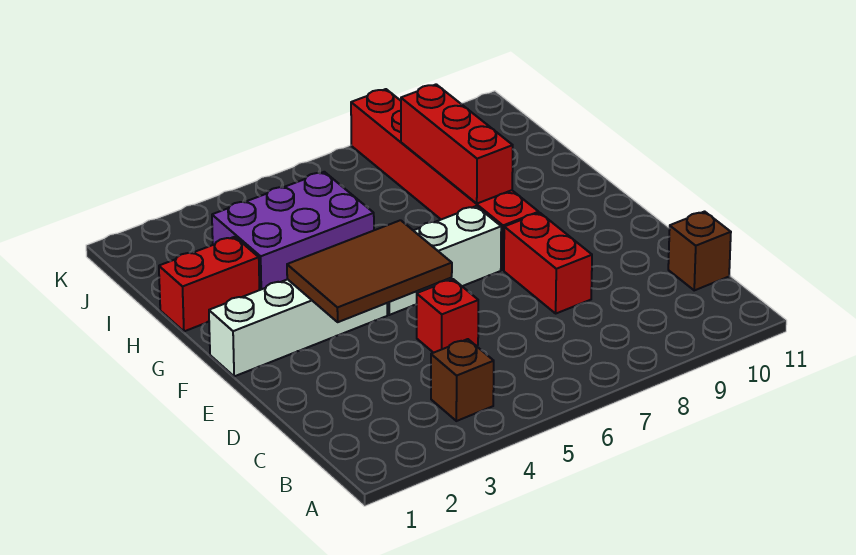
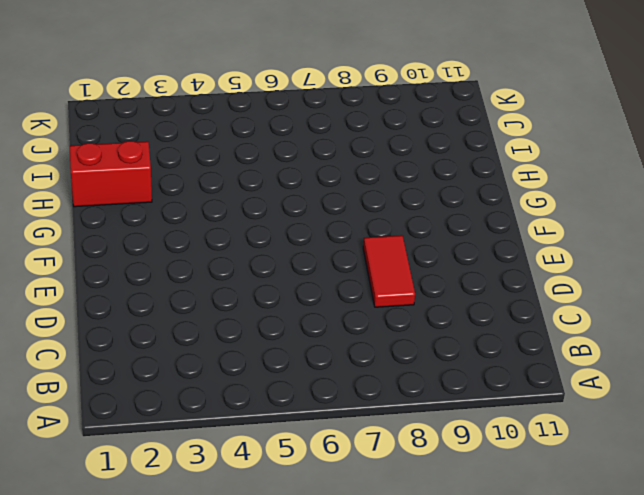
red tile D8:E8 level 1 -> red brick D8:E8 level 1
none -> brown brick B4 level 1
none -> brown brick C11 level 1

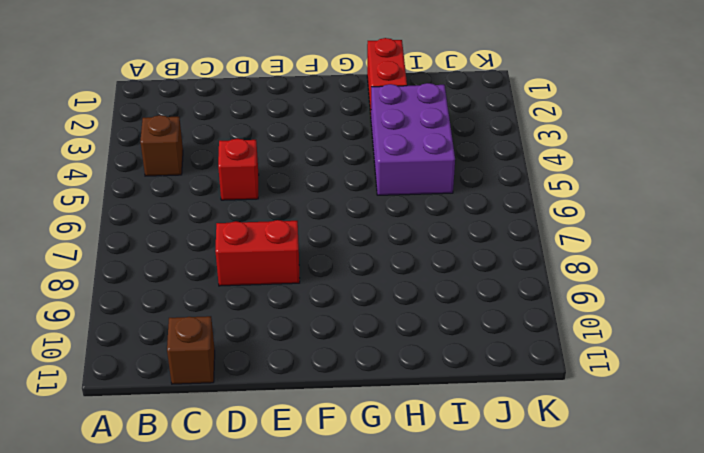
none -> white brick F1:F4 level 1
none -> white brick F5:F7 level 1

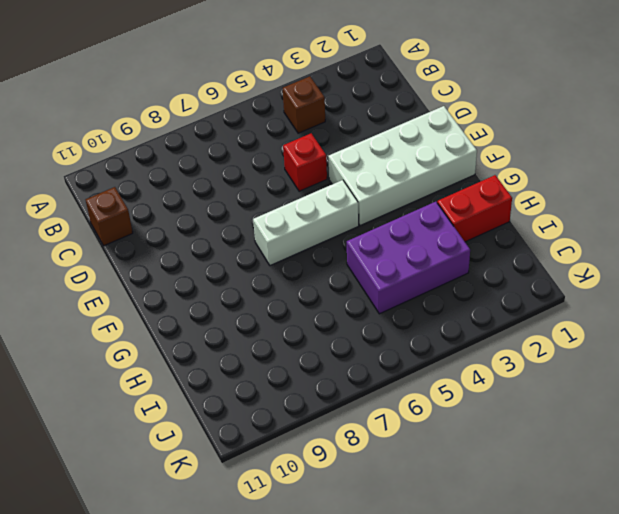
white brick E1:F4 level 1 -> white brick F1:F4 level 1
none -> red brick D8:E8 level 1
none -> red brick F8:K8 level 1

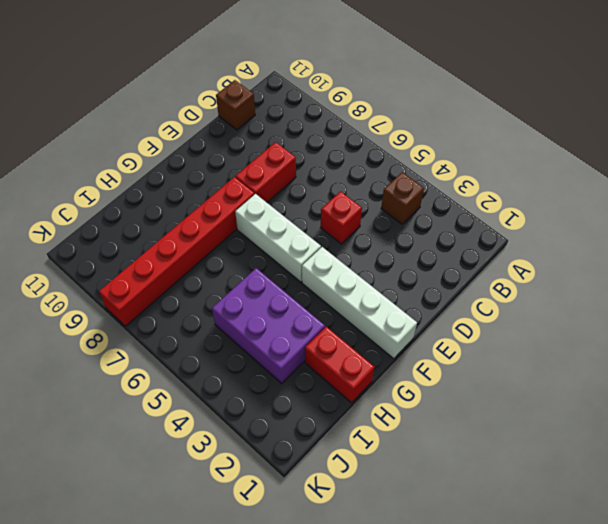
none -> brown tile E3:F5 level 2
none -> red brick G8:I8 level 2

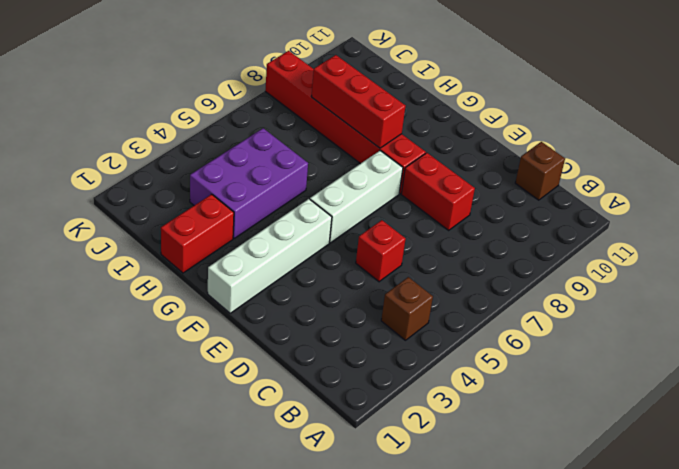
none -> brown tile E3:F5 level 2

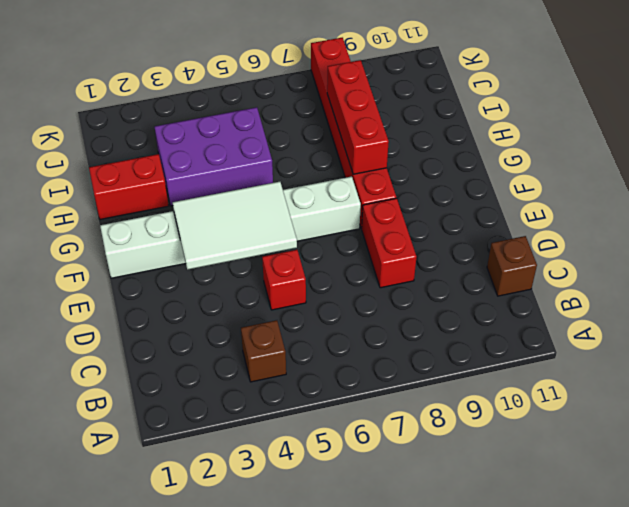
white tile E3:F5 level 2 -> brown tile E3:F5 level 2

